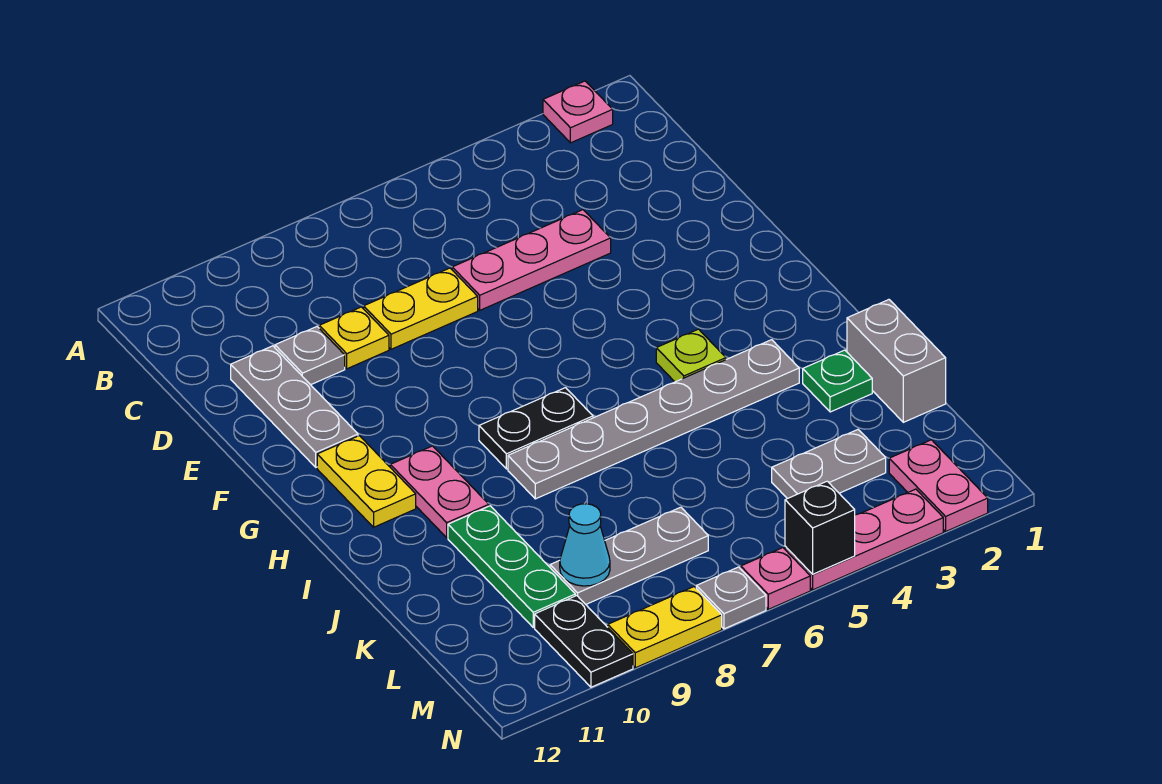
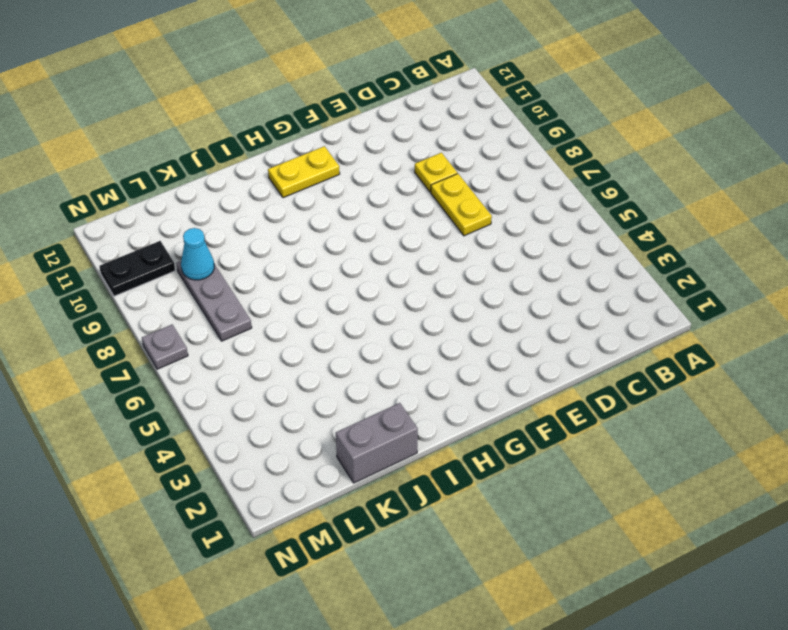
none -> pink plate A2 level 1
none -> pink plate D4:D6 level 1
none -> grey plate D10 level 1

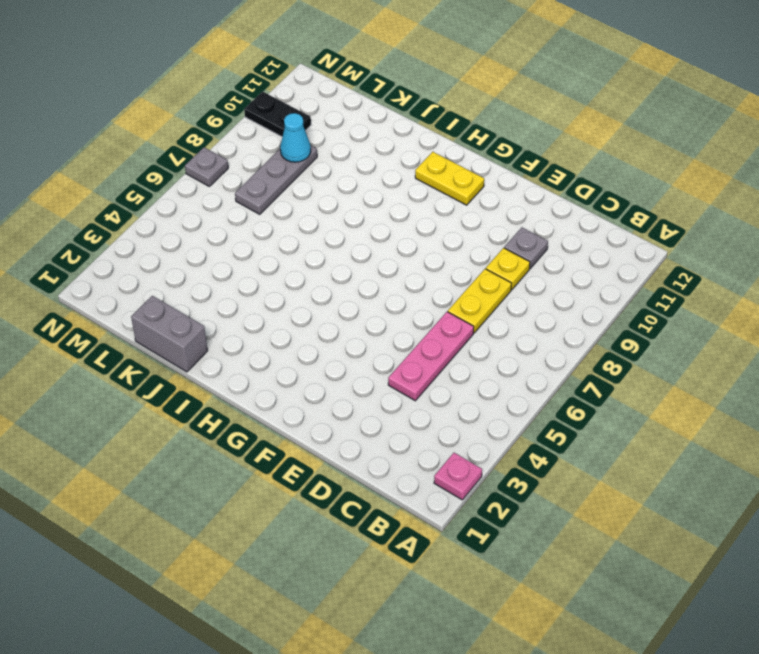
none -> grey plate D11:F11 level 1
none -> lime plate H4 level 1
none -> black plate H7:H8 level 1

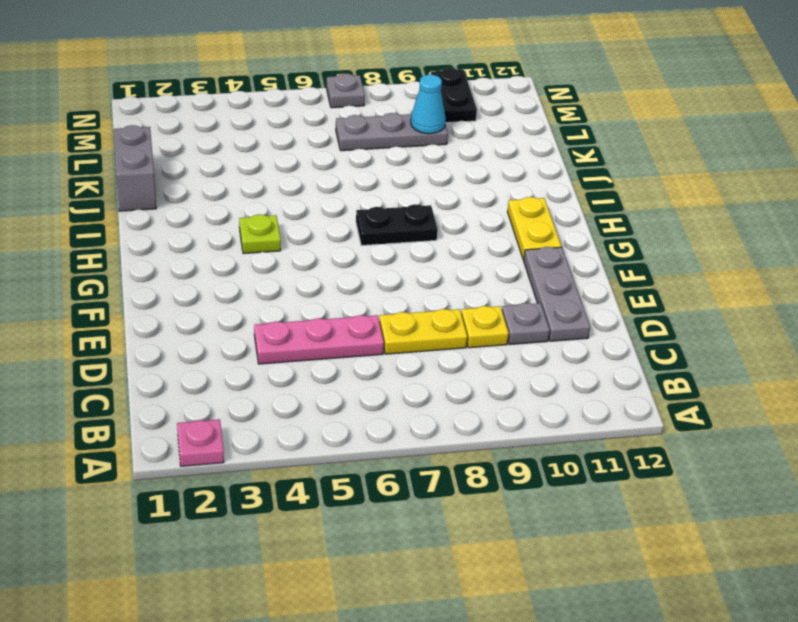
none -> pink plate H10:I10 level 1
none -> grey plate I3:I8 level 1
none -> green plate J2 level 1

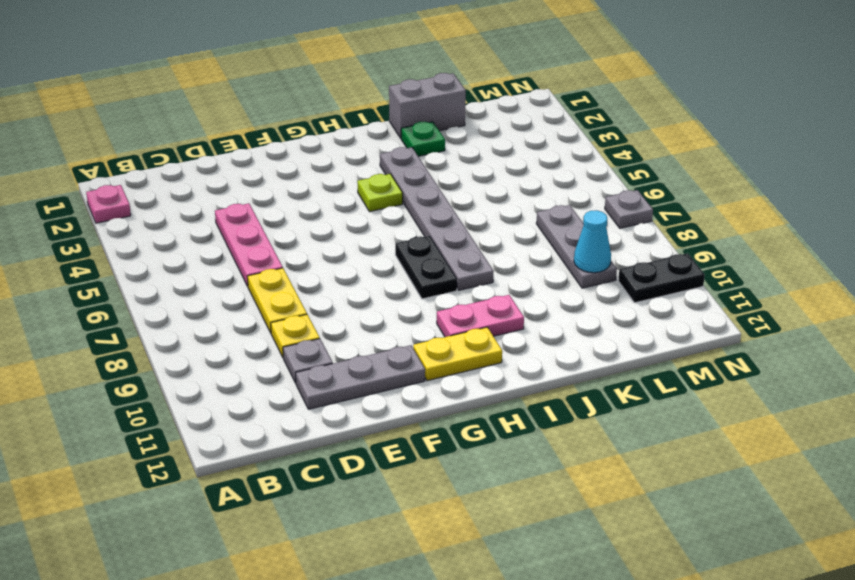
none -> green plate J10:L10 level 1
none -> grey plate L3:L4 level 1
none -> pink plate M2:N2 level 1

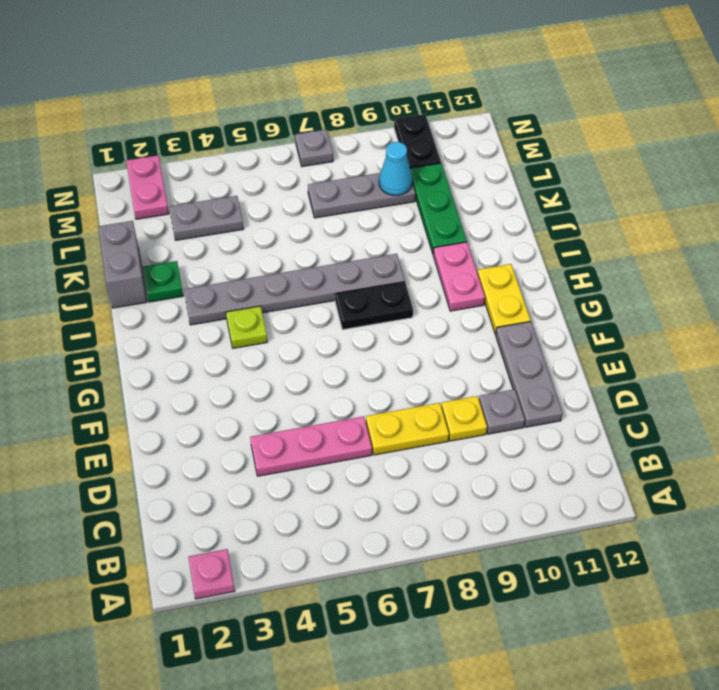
none -> pink plate N3:N5 level 1
none -> pink plate N6 level 1
none -> yellow plate N8:N9 level 1

